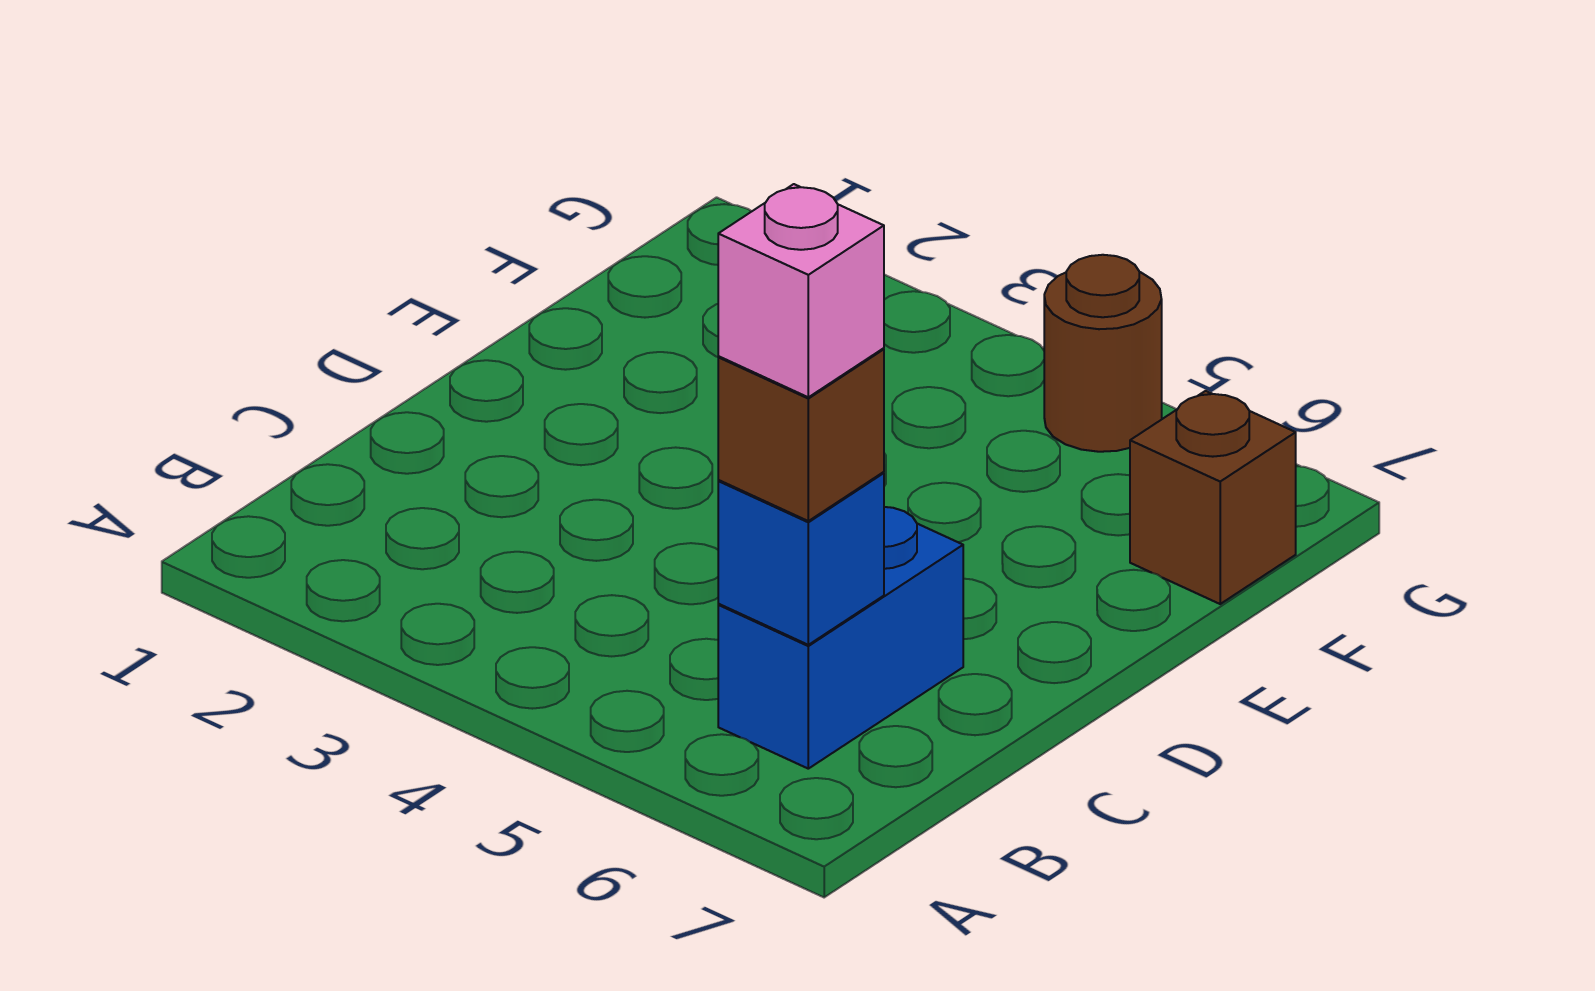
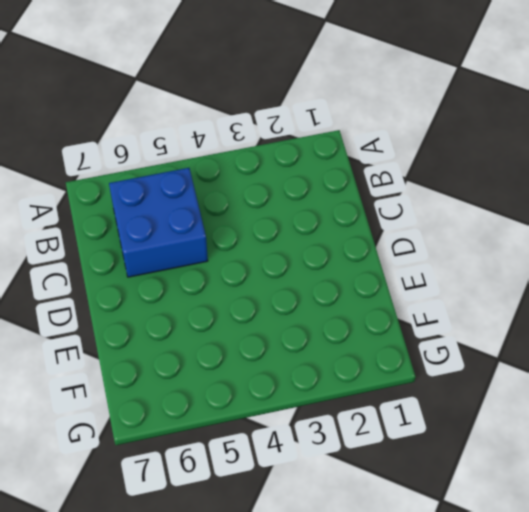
blue brick B5:C6 level 1 -> blue brick B6:C6 level 1
none -> brown brick F7 level 1
none -> brown round brick G5 level 1

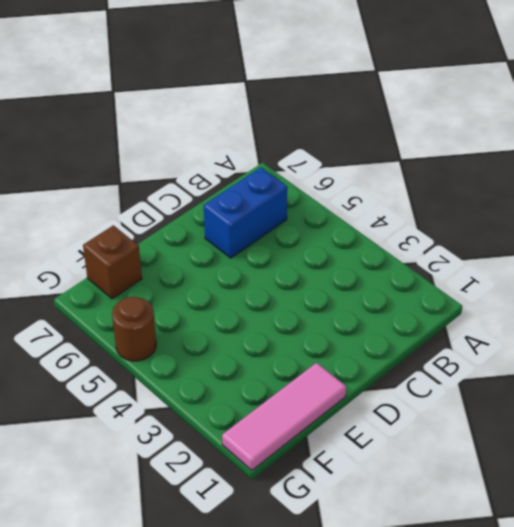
pink tile E1:G1 level 1 -> none
none -> blue brick B6 level 2
none -> brown brick B6 level 3

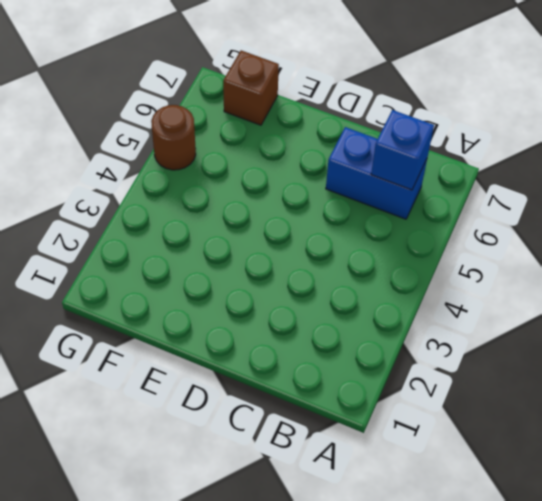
none -> brown brick B6 level 3
none -> pink brick B6 level 4

